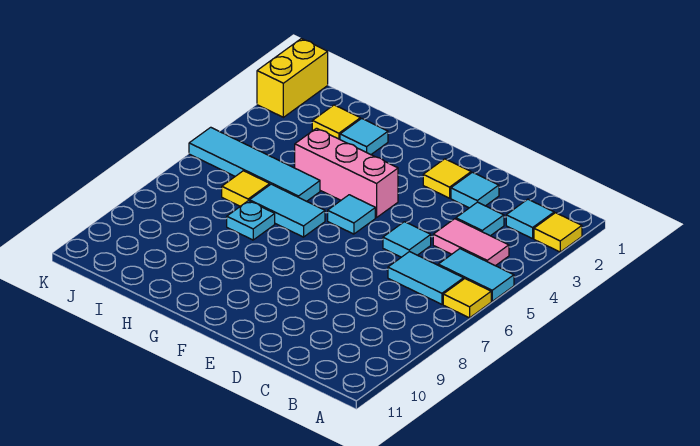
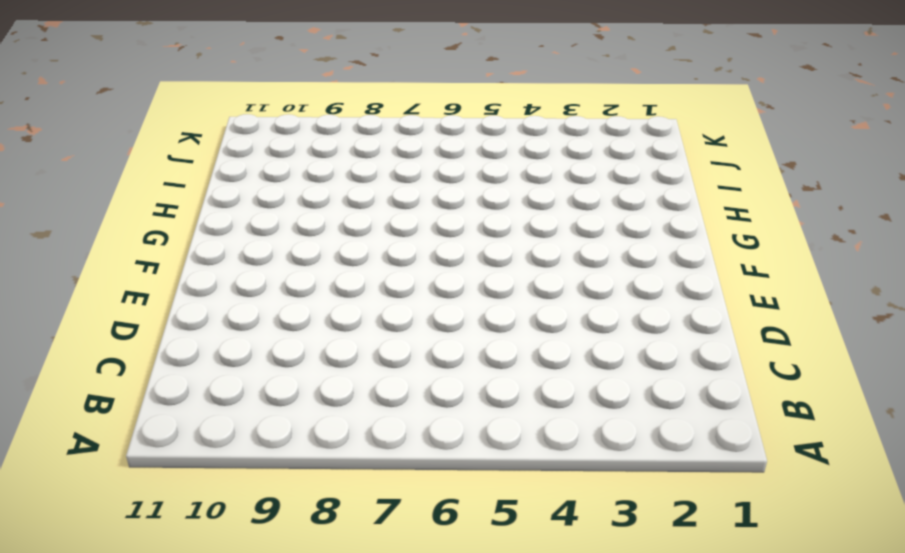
none -> yellow tile A2 level 1
none -> cyan tile A5:B5 level 1
none -> yellow tile A6 level 1

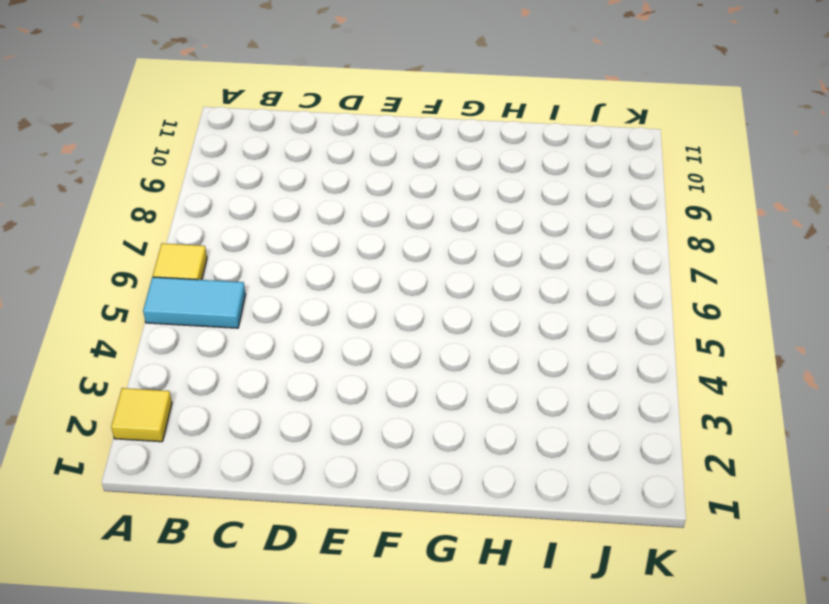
none -> cyan tile B2 level 1
none -> pink tile B4:C4 level 1
none -> cyan tile B6:C6 level 1

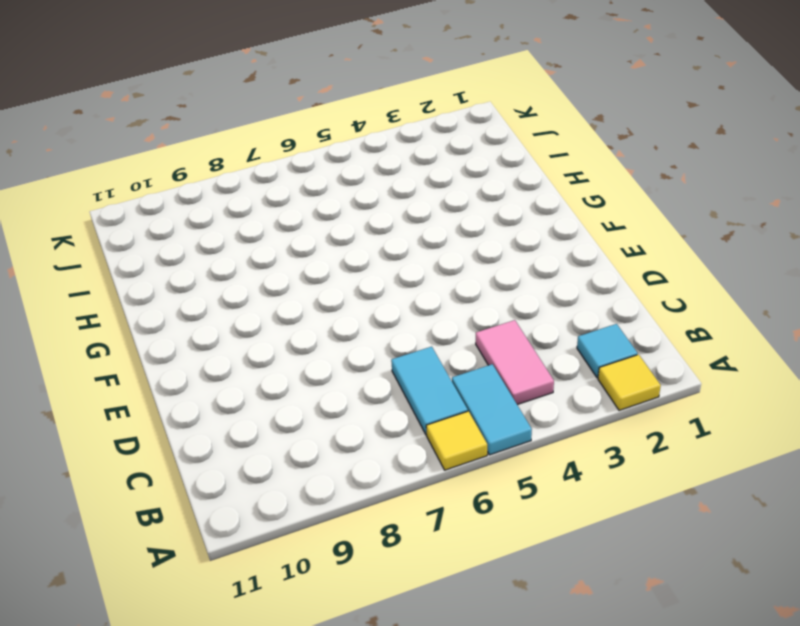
none -> cyan tile C3 level 1
none -> cyan tile D2 level 1
none -> cyan tile D5 level 1

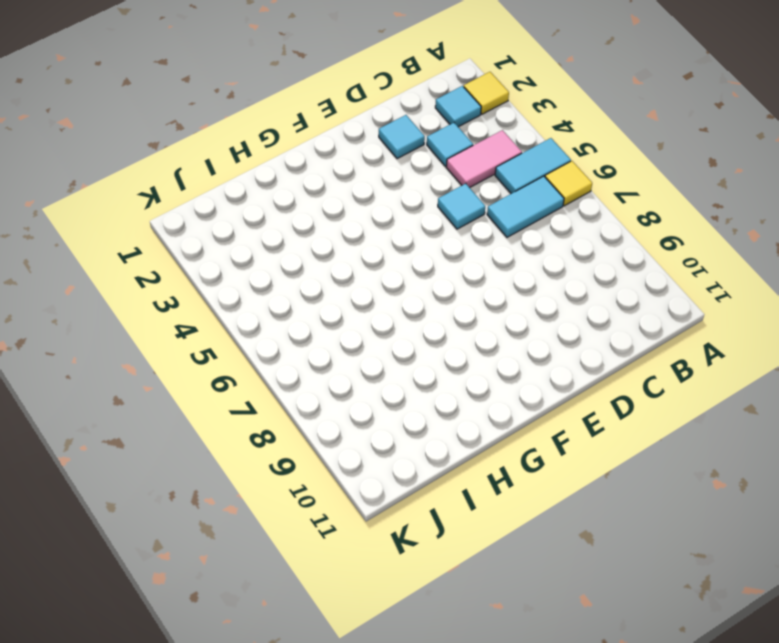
none -> yellow tile E2 level 1
none -> pink brick F4:H4 level 1
none -> cyan tile F5 level 1

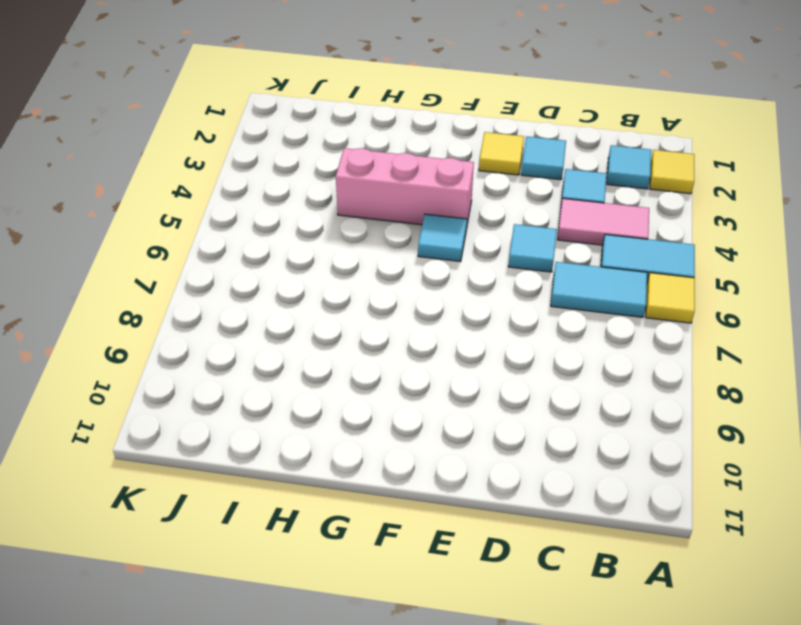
none -> cyan tile G6:H6 level 1
none -> cyan tile H2 level 1
none -> cyan tile H5:K5 level 1

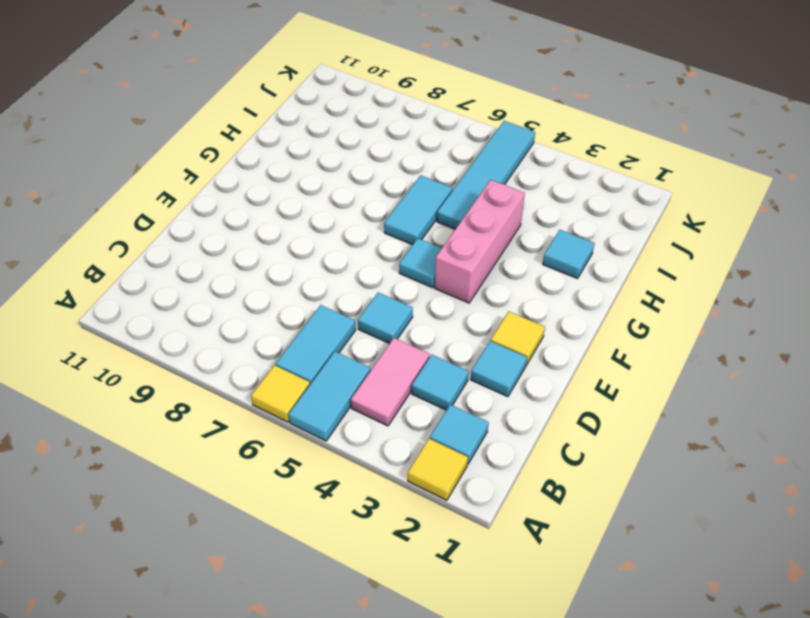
none -> cyan plate H7 level 1
none -> yellow tile I2 level 1
none -> yellow tile I6 level 1

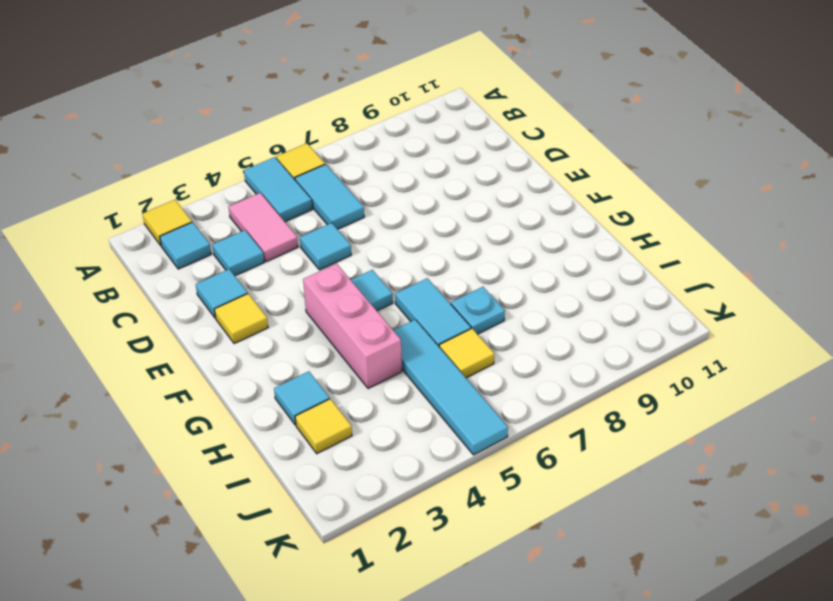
none -> yellow brick K1:K2 level 1

